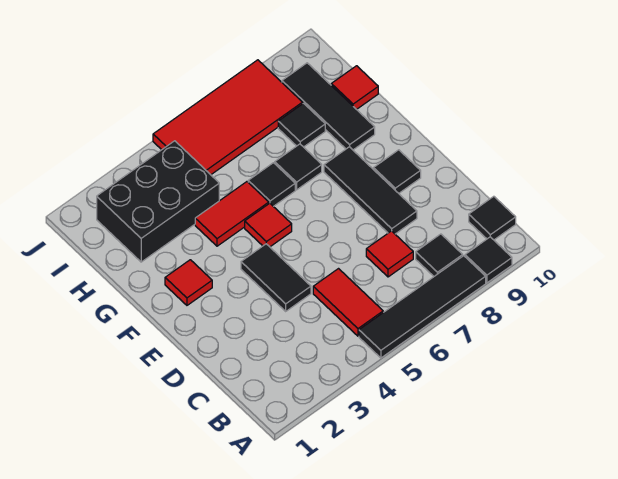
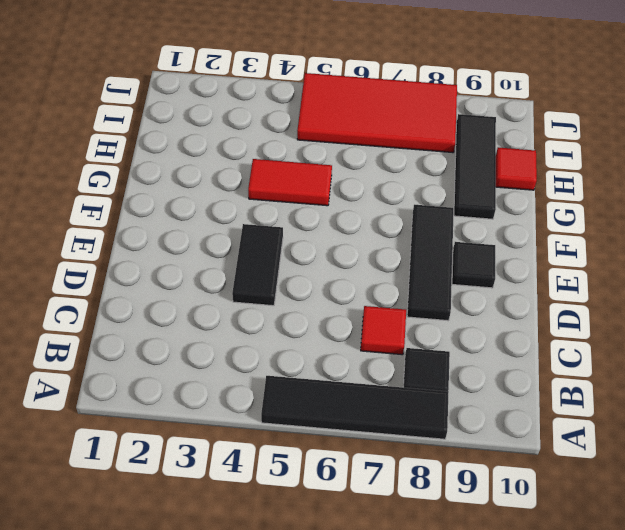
none -> black tile A9 level 1
none -> red tile B5:C5 level 1
none -> black tile B10 level 1

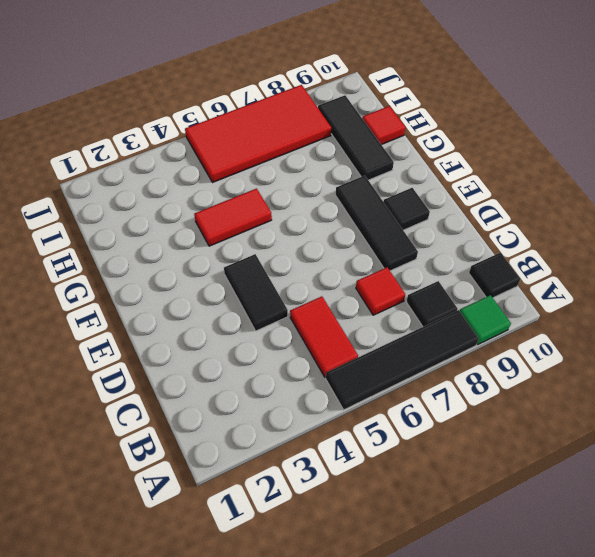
green tile A9 level 1 -> black tile A9 level 1
none -> red tile F2 level 1
none -> red tile F5 level 1
none -> black tile G6 level 1

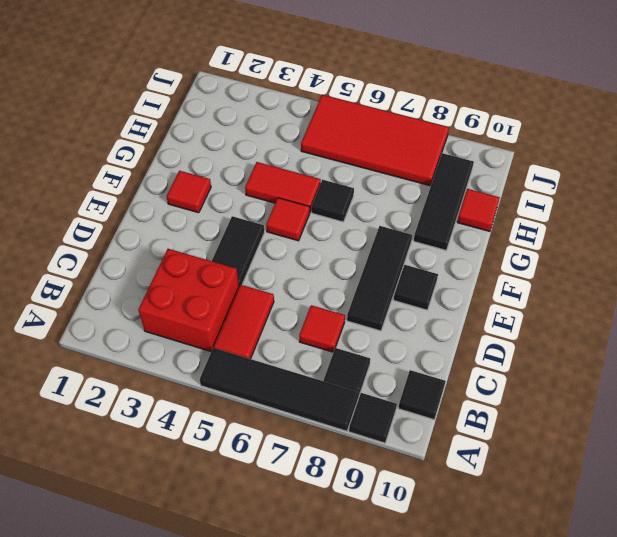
red brick B3:C4 level 1 -> none
none -> black tile G7 level 1
none -> black brick H2:I4 level 1
none -> black tile H8 level 1

